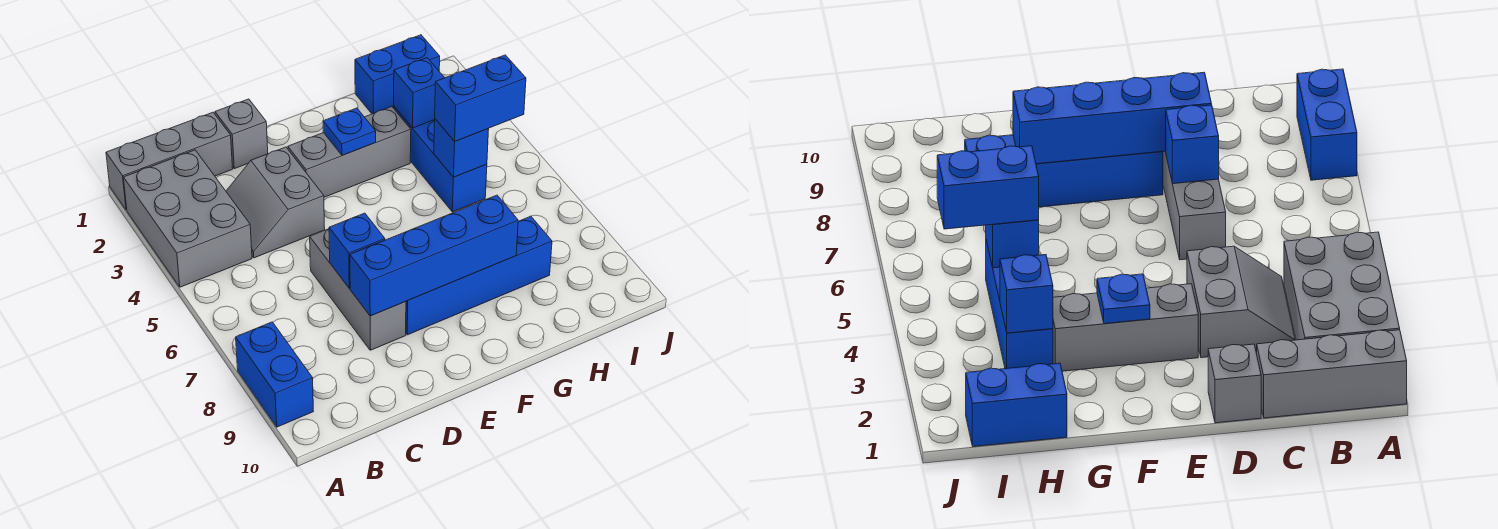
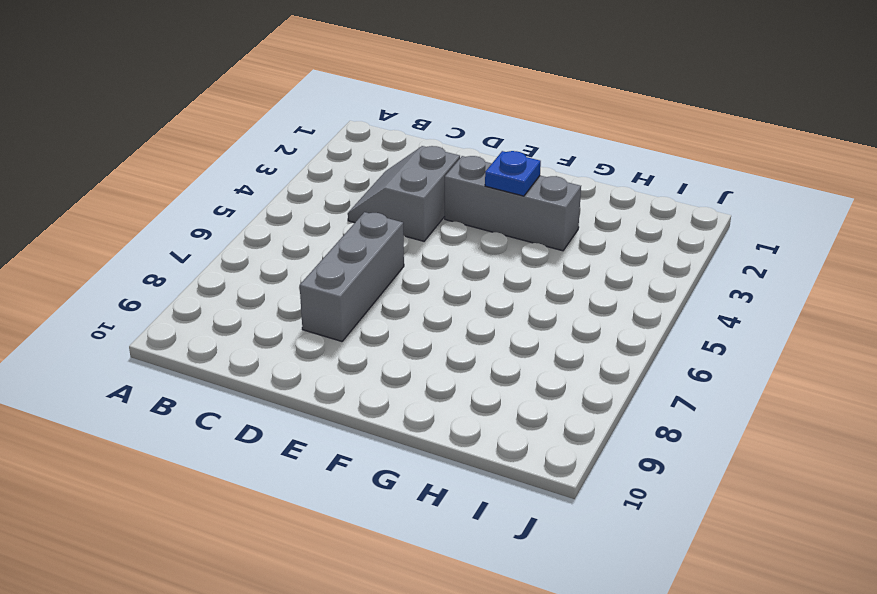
none -> grey brick A1:C1 level 1
none -> grey brick A2:B4 level 1
none -> blue brick A8:A9 level 1

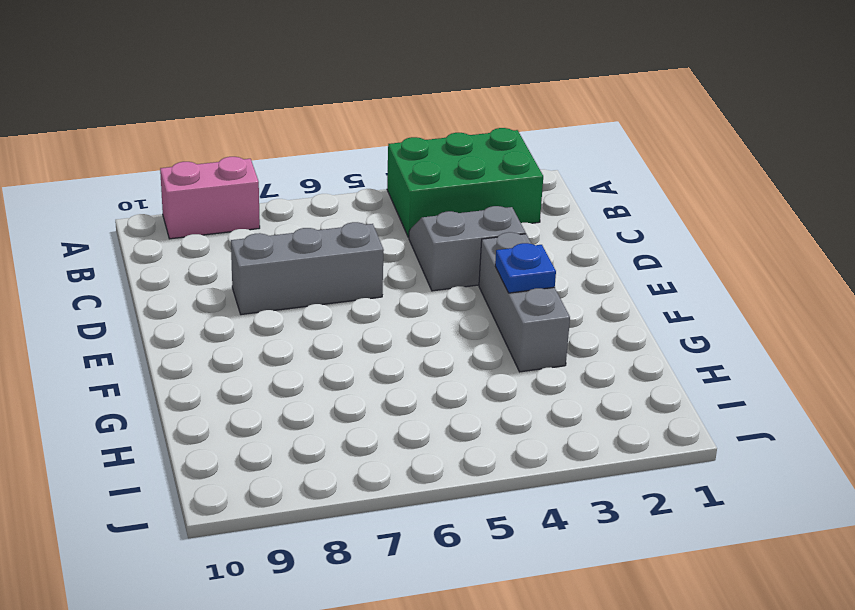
green brick A2:B4 level 1 -> grey brick A2:B4 level 1
pink brick A8:A9 level 1 -> blue brick A8:A9 level 1
none -> grey brick A1:C1 level 1
none -> grey brick D1 level 1
none -> blue brick E8:H8 level 1

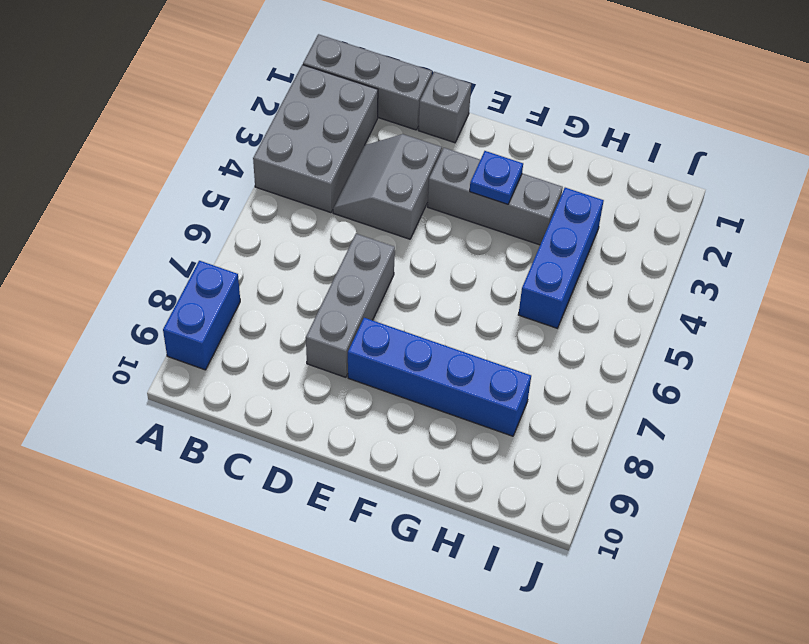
none -> blue brick H1:I1 level 1
none -> blue brick D7 level 2
none -> blue brick D8:G8 level 2

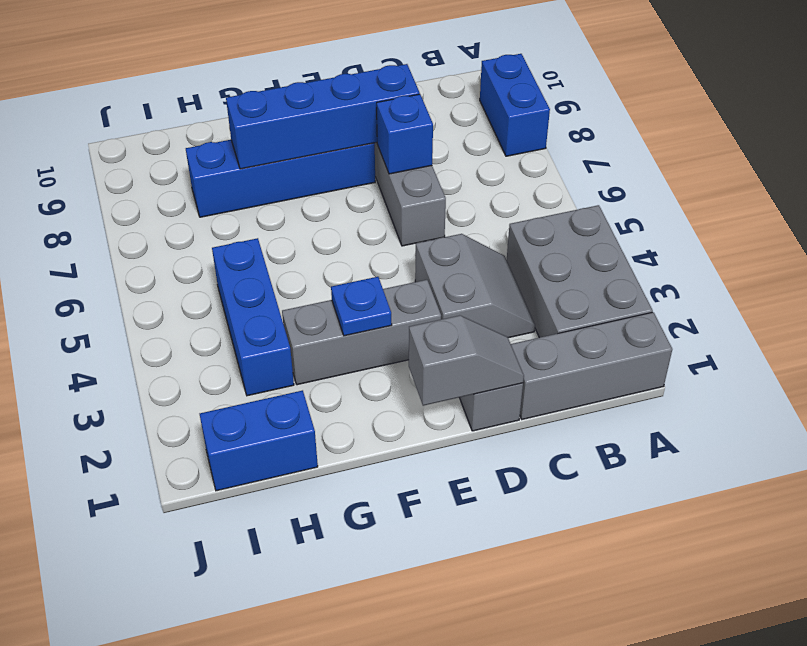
grey slope D1:E1 level 2 top E -> none
none -> blue brick H3 level 2
none -> blue brick H5 level 2
none -> blue brick H5:I5 level 3

